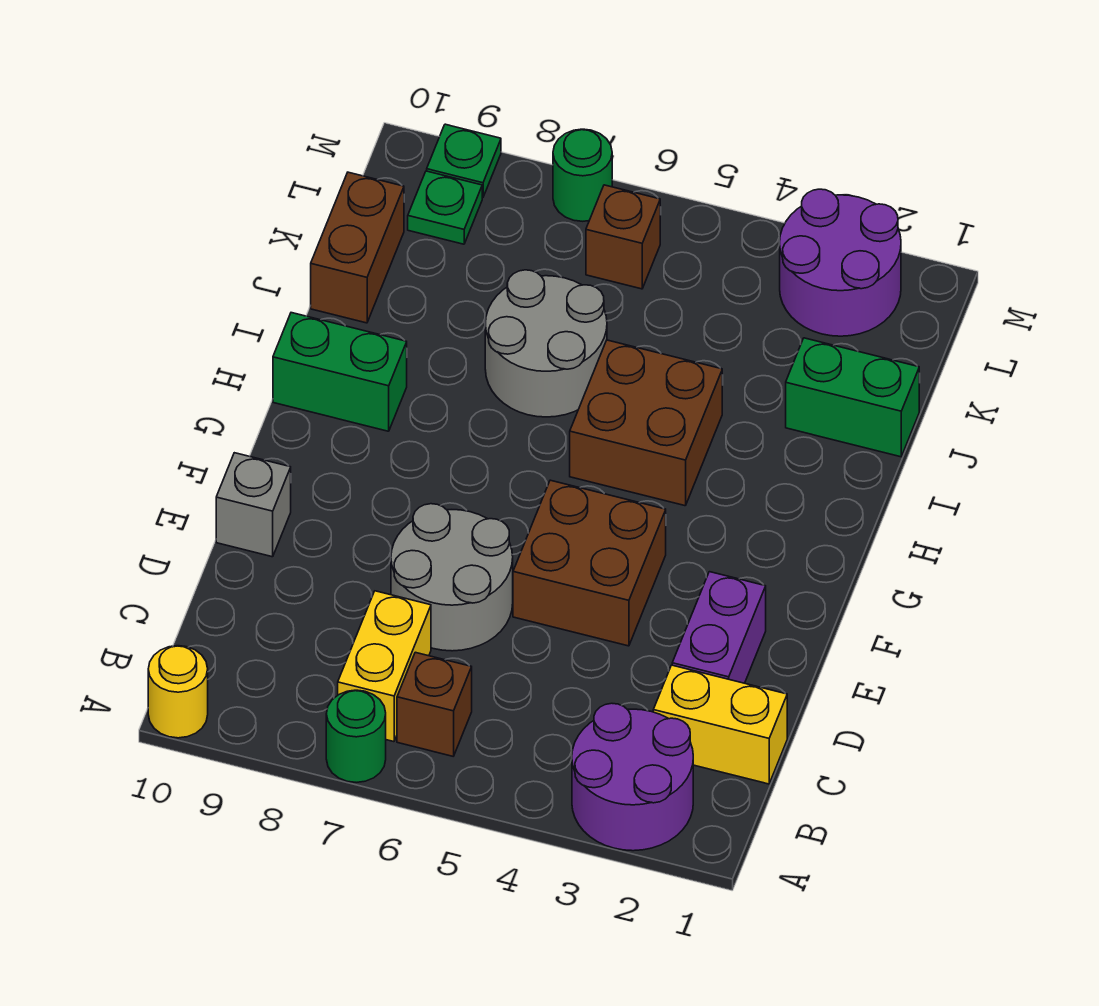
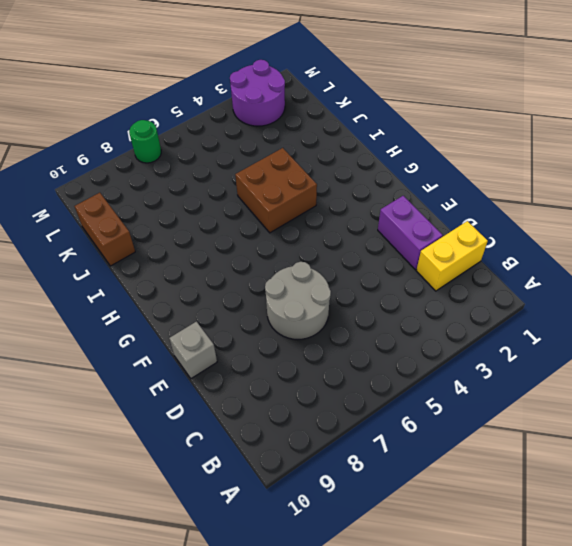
none -> purple round brick A2:B3 level 1
none -> green round brick A7 level 1
none -> yellow round brick A10 level 1

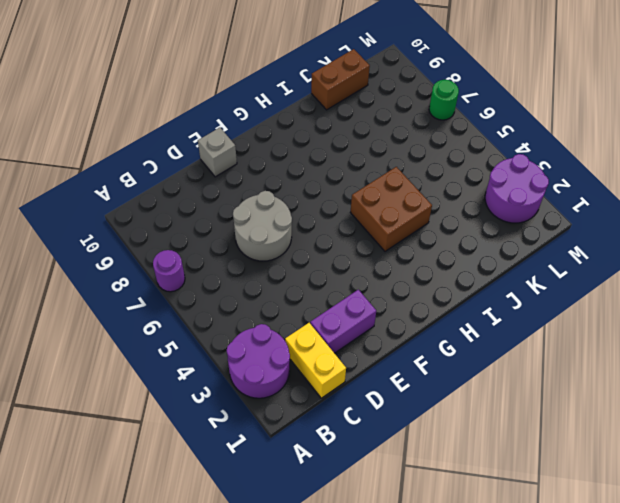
purple round brick A7 level 1 -> green round brick A7 level 1
none -> yellow round brick A10 level 1
none -> brown brick B6 level 1
none -> yellow brick B7:C7 level 1

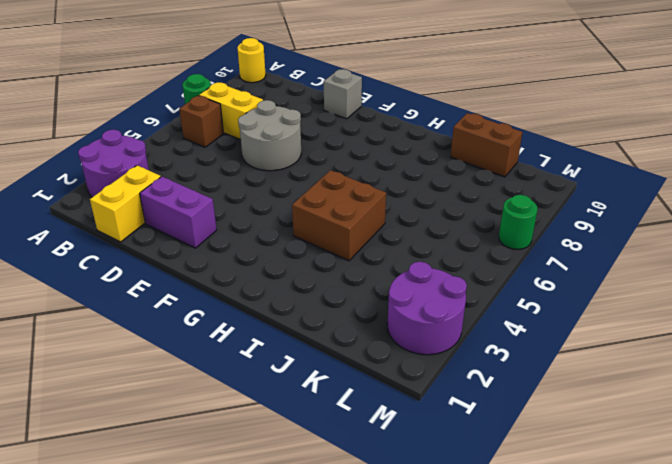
none -> brown brick E4:F5 level 1
none -> green brick H9:H10 level 1
none -> grey round brick I6:J7 level 1

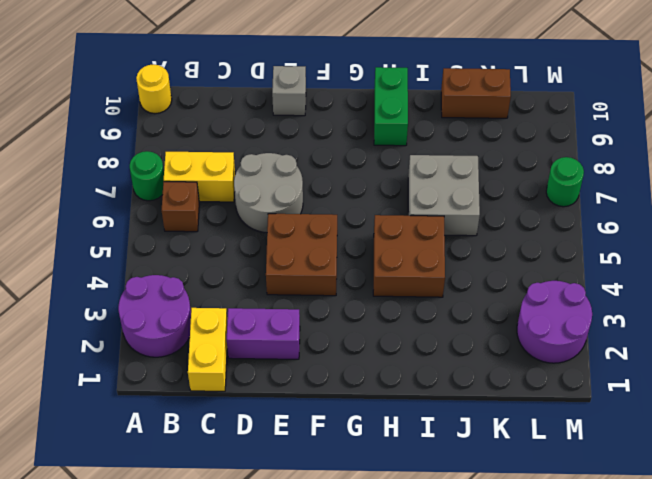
grey brick I6:J7 level 1 -> grey round brick I6:J7 level 1
none -> green brick J1:J2 level 1
none -> brown brick L6 level 1
none -> green plate L9 level 1

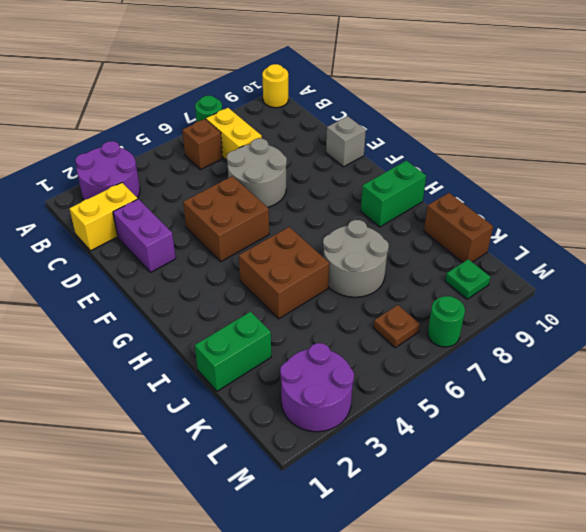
brown plate L6 level 1 -> brown brick L6 level 1
none -> green plate M9 level 1

